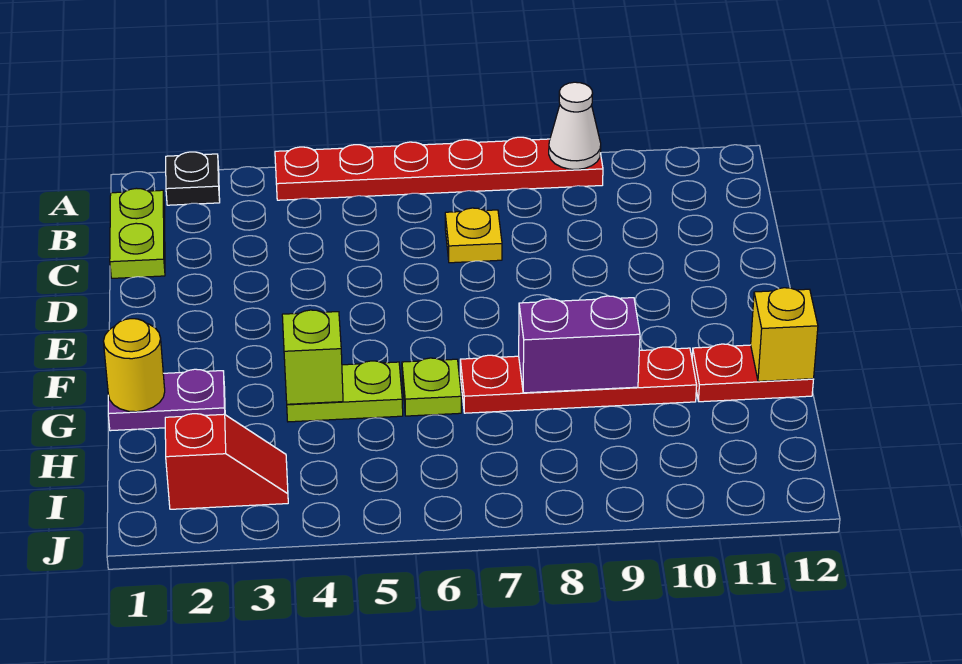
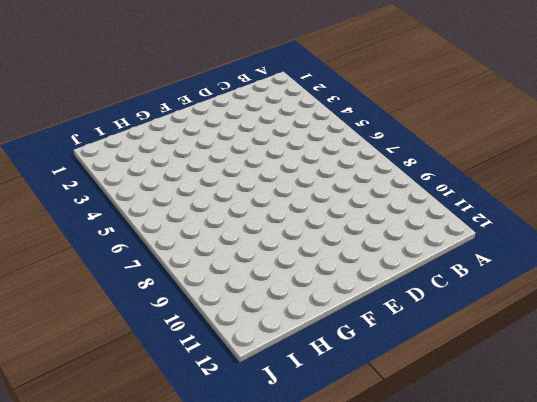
none -> black plate A2 level 1
none -> red plate A4:A9 level 1
none -> lime plate B1:C1 level 1

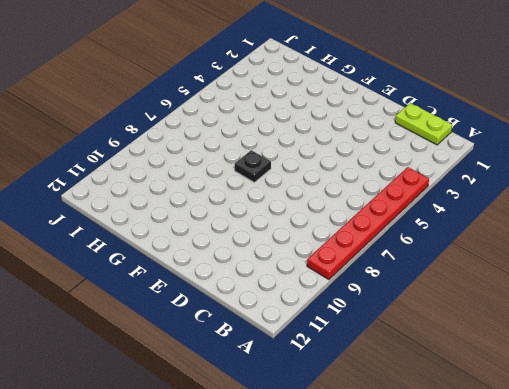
black plate F7 level 1 -> black plate A2 level 1
none -> yellow plate C7 level 1
none -> purple plate G1:G2 level 1
none -> lime plate G4:G5 level 1

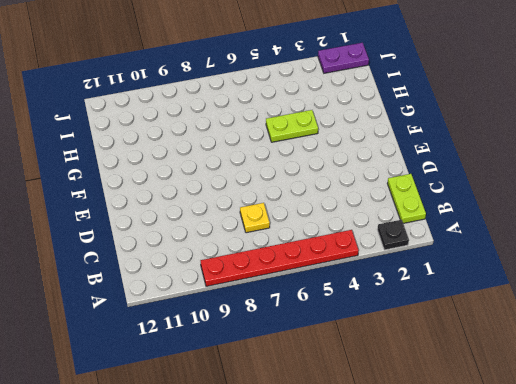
purple plate J1:J2 level 1 -> purple plate G1:G2 level 1
none -> lime plate G6 level 1
none -> red plate G7:G10 level 1
none -> red plate G11:G12 level 1

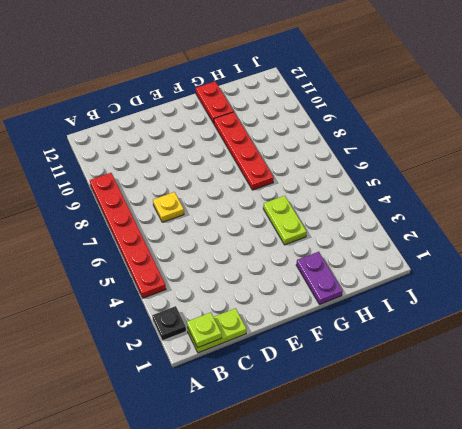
lime plate B1 level 2 -> lime plate G6 level 1
none -> red slope I2:I3 level 1 top 2
none -> white cone A9 level 2
none -> yellow round brick G1 level 2

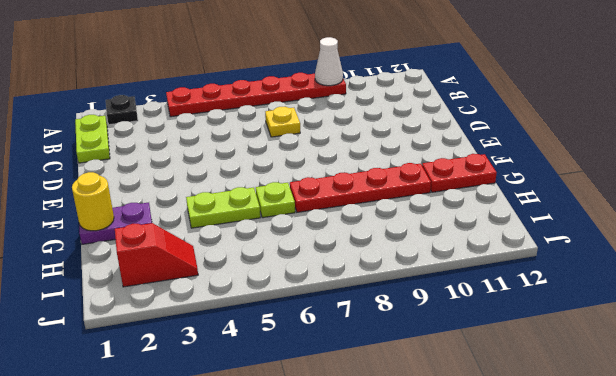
none -> lime brick G4 level 2
none -> purple brick G8:G9 level 2
none -> yellow brick G12 level 2

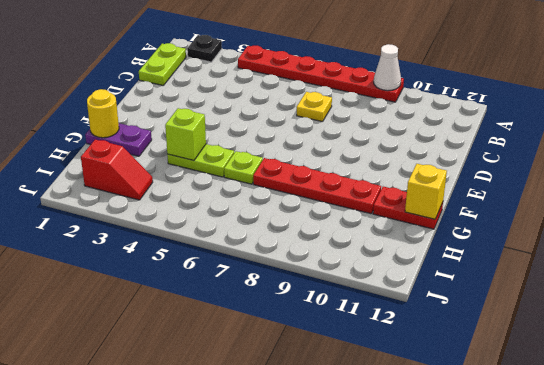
none -> purple brick G8:G9 level 2

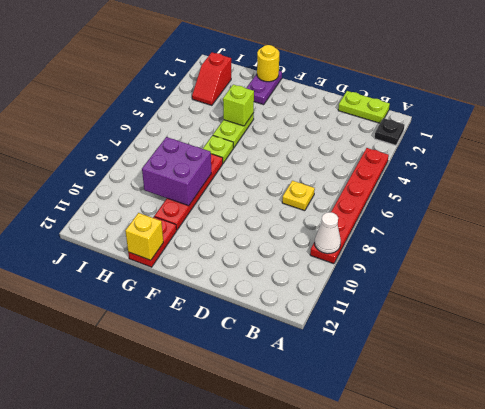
purple brick G8:H9 level 2 -> purple brick G8:G9 level 2

